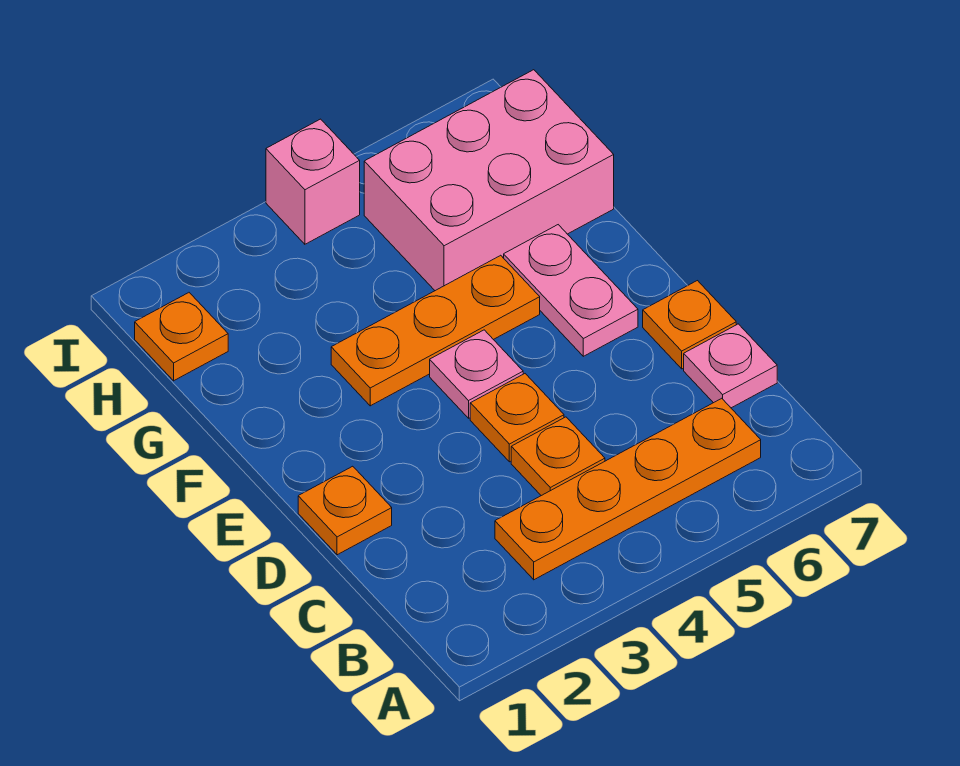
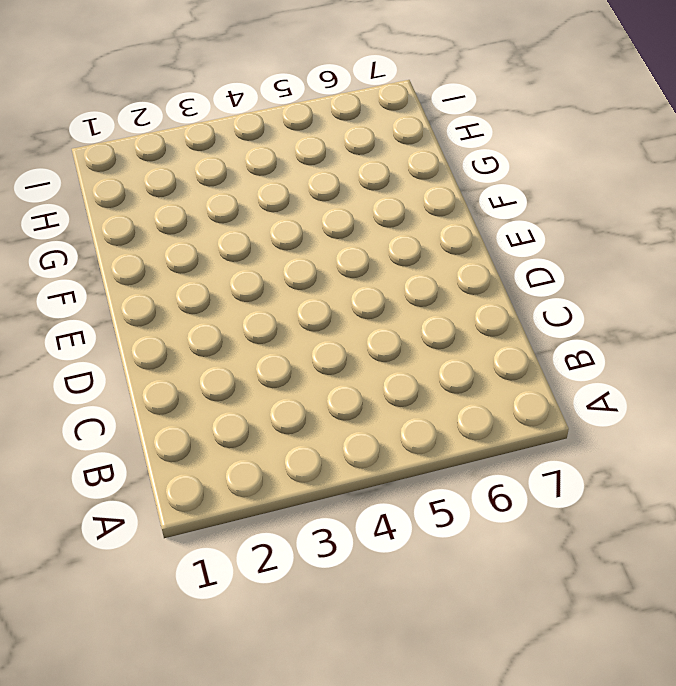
none -> orange plate B3:B6 level 1
none -> orange plate C4 level 1
none -> pink plate C7 level 1

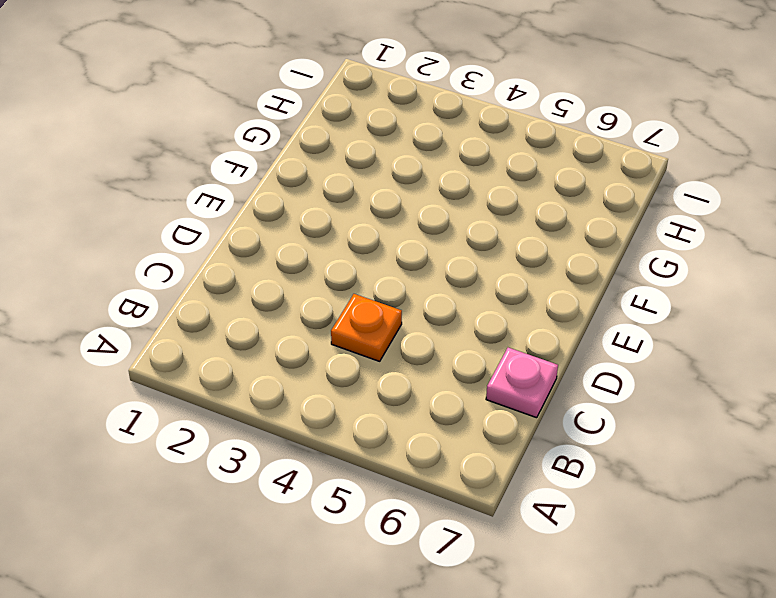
none -> orange plate B3:B6 level 1
none -> orange plate D1 level 1
none -> orange plate D4 level 1

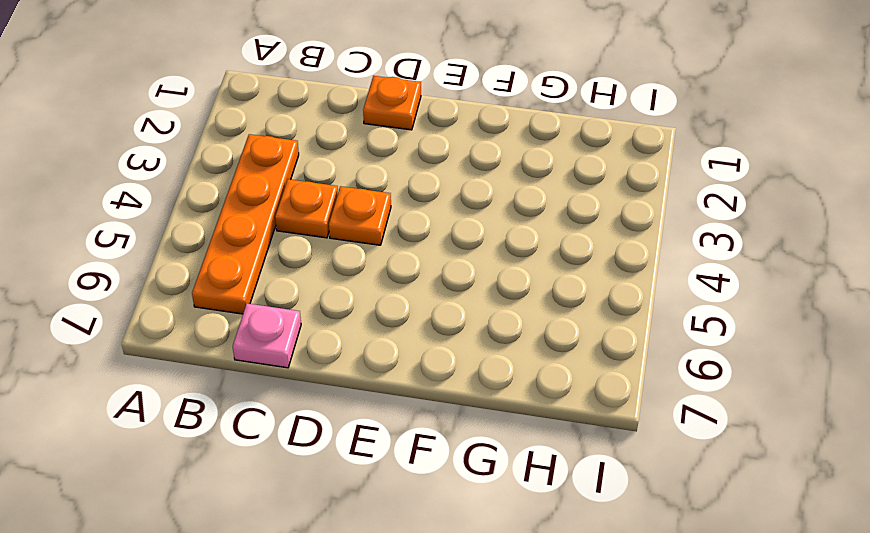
none -> orange plate D7 level 1
none -> pink plate E4 level 1
none -> pink plate E6:F6 level 1

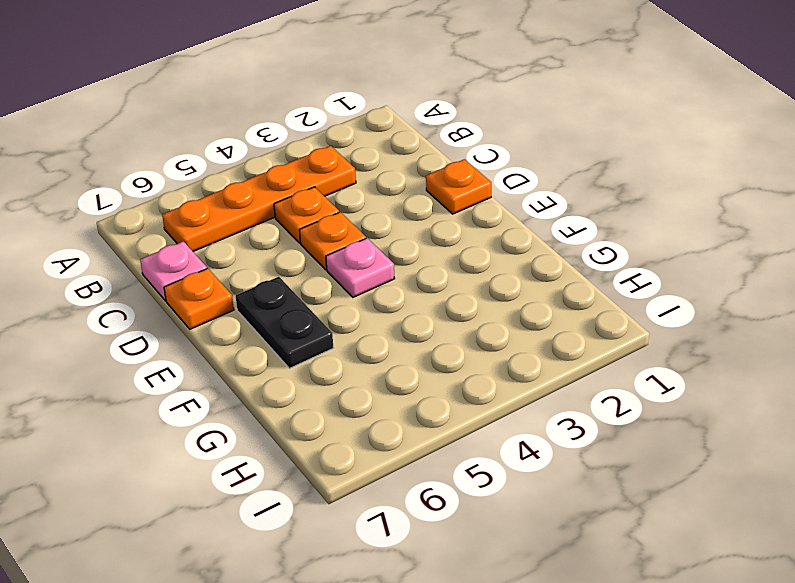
black plate E6:F6 level 1 -> pink plate E6:F6 level 1
none -> orange plate F3:F5 level 1
none -> pink brick G5:H7 level 1
none -> orange plate H1 level 1

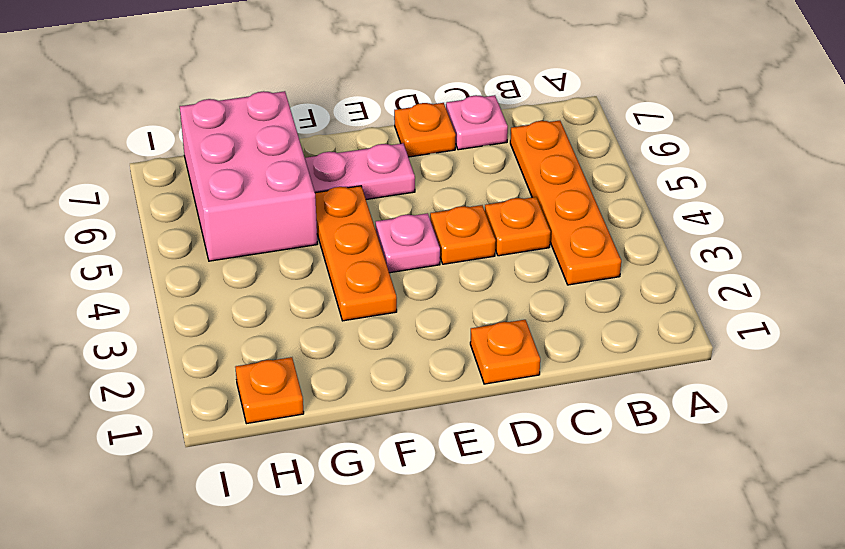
none -> pink brick I4 level 1

